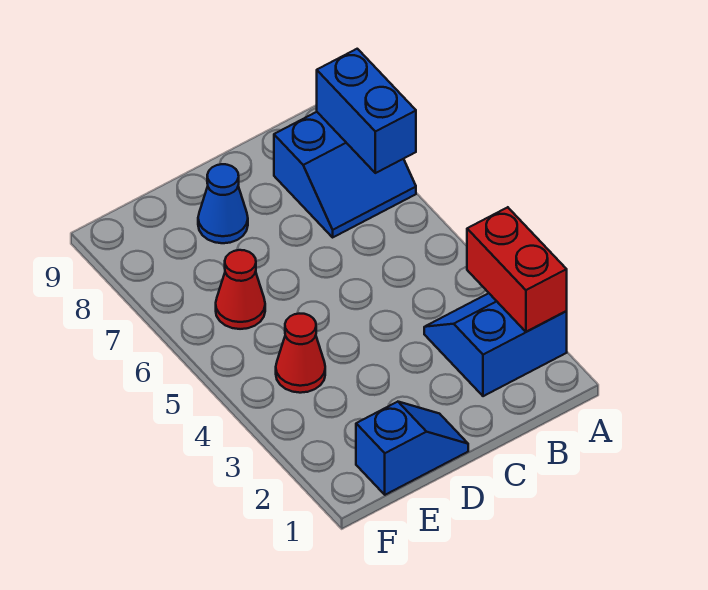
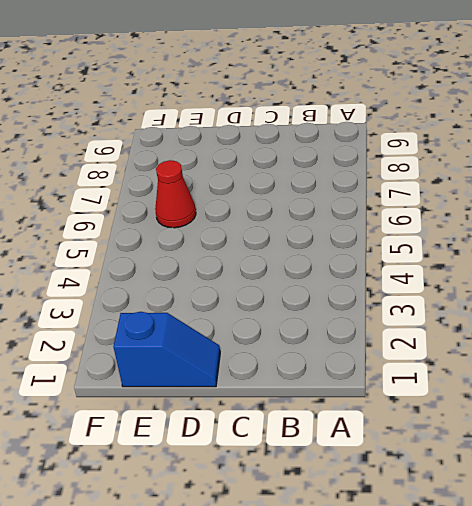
none -> blue slope A2:B3 level 1 top 2
none -> blue slope A7:B8 level 1 top 8

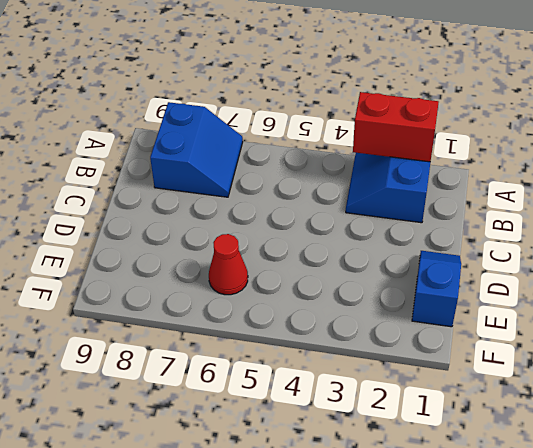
none -> blue cone D8 level 1
none -> red cone E4 level 1

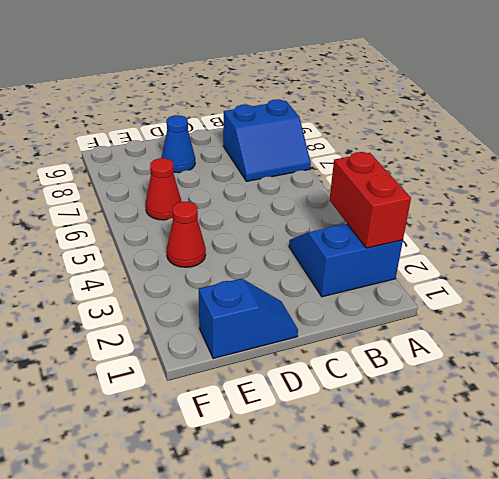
none -> blue brick A7:A8 level 2

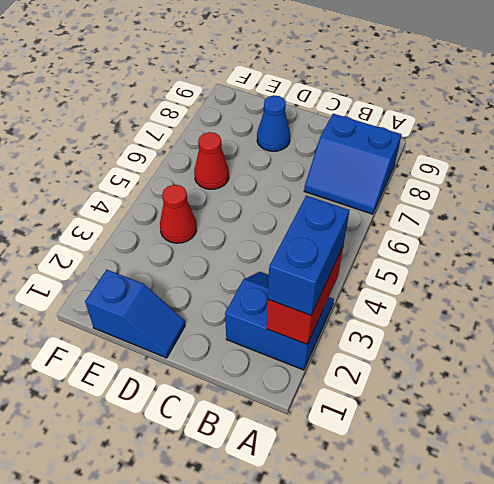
blue brick A2:A3 level 3 -> blue brick A7:A8 level 2

